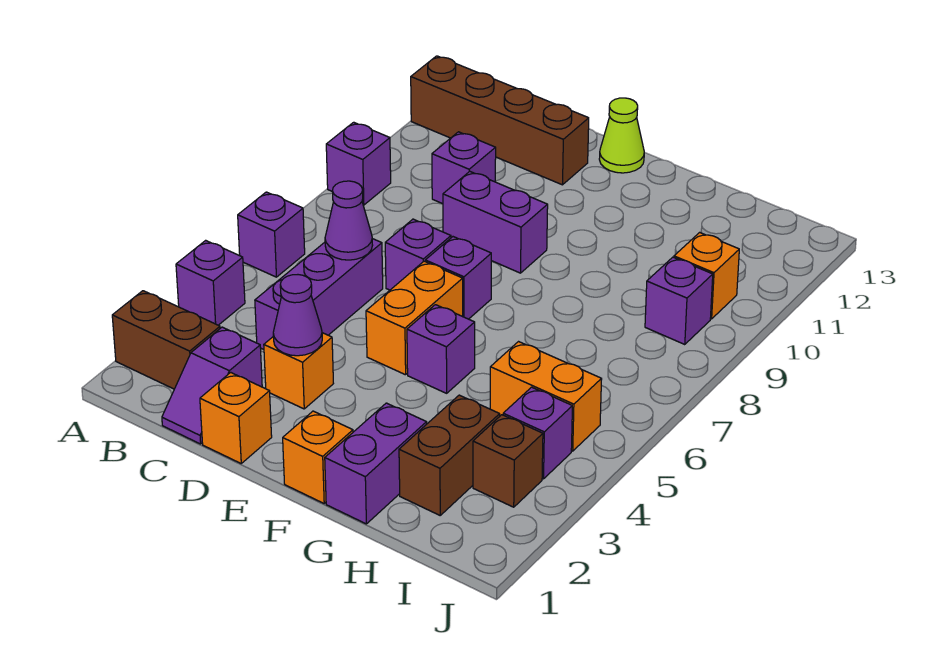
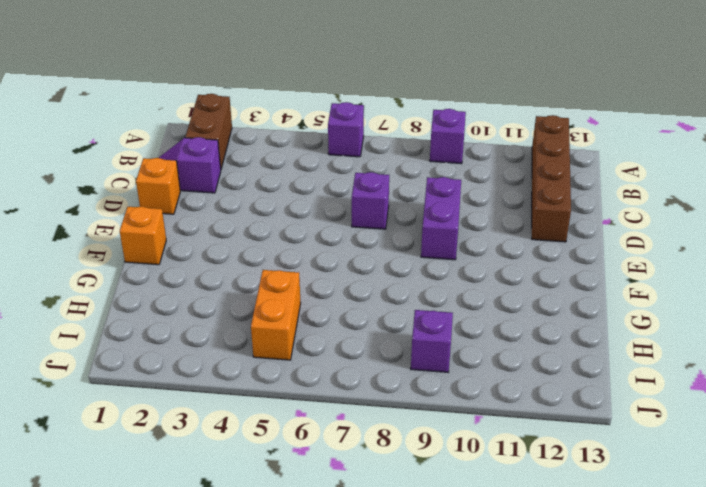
none -> purple brick A4 level 1
none -> purple brick C4:C6 level 1
none -> purple brick C10 level 1

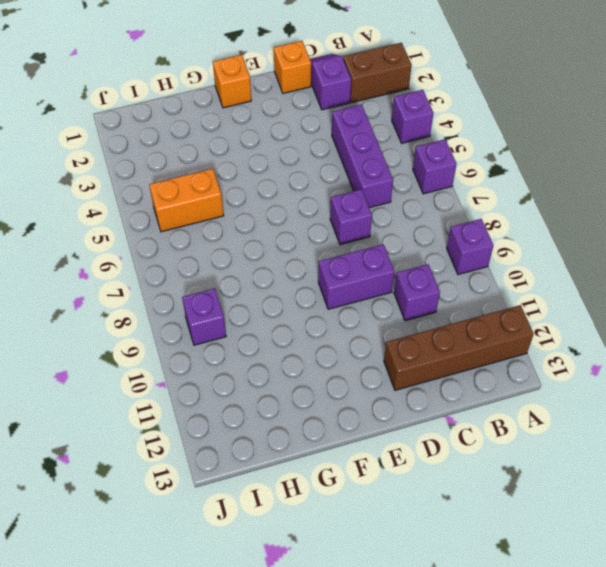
none -> orange brick D3 level 1
none -> orange brick E5:E6 level 1
none -> purple brick E7 level 1

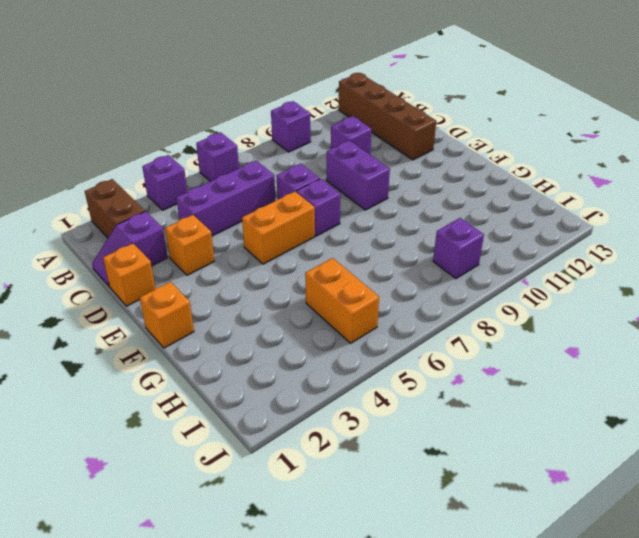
none -> lime cone E13 level 1
none -> purple brick F5 level 1
none -> purple brick G1:G2 level 1

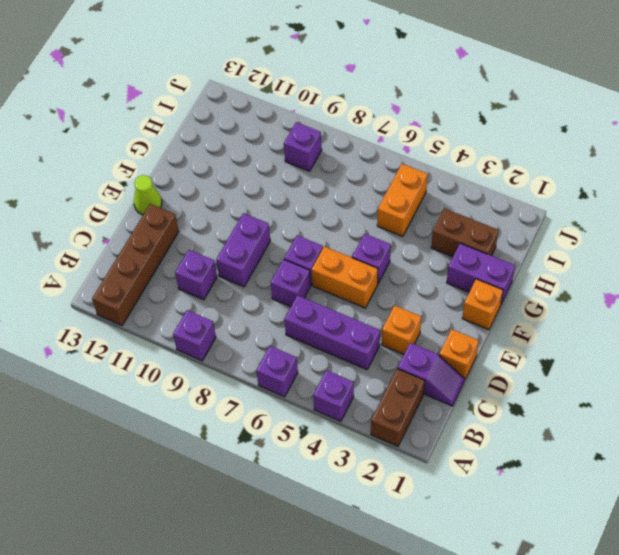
none -> brown brick I3 level 1
none -> purple brick I4 level 1
none -> orange brick I10 level 1

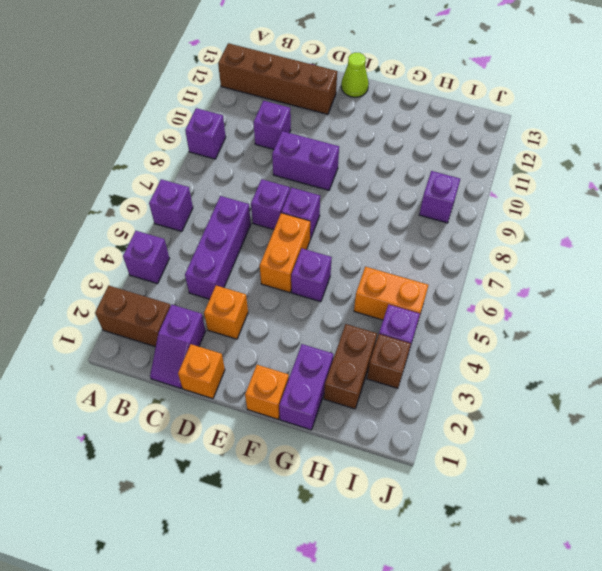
none -> orange brick I10 level 1
none -> purple cone C6 level 2
none -> purple cone D3 level 2

